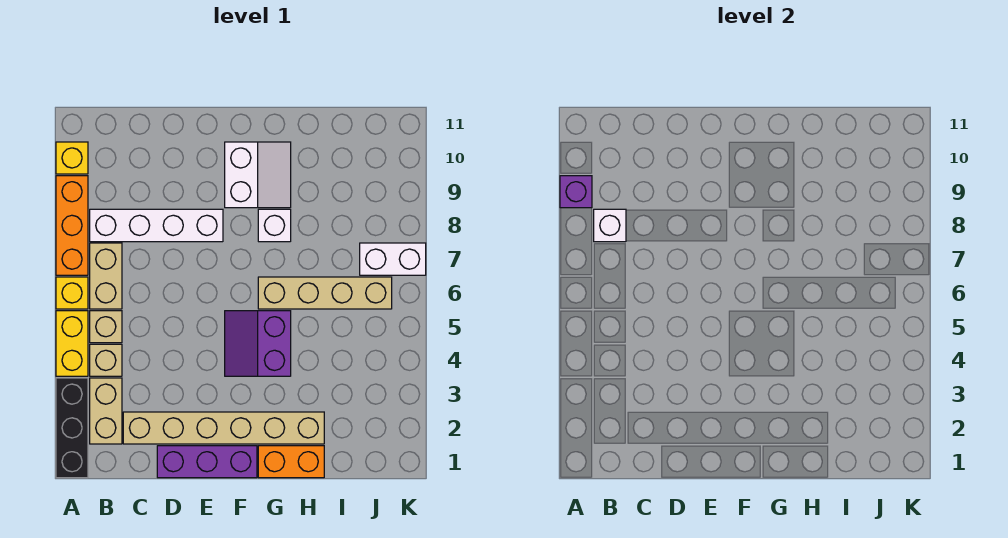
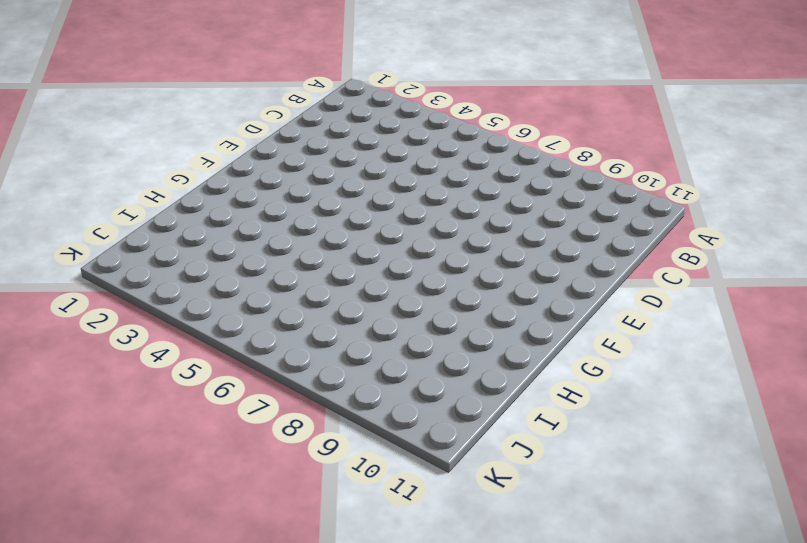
none -> black brick A1:A3 level 1
none -> yellow brick A4:A5 level 1
none -> yellow brick A6 level 1

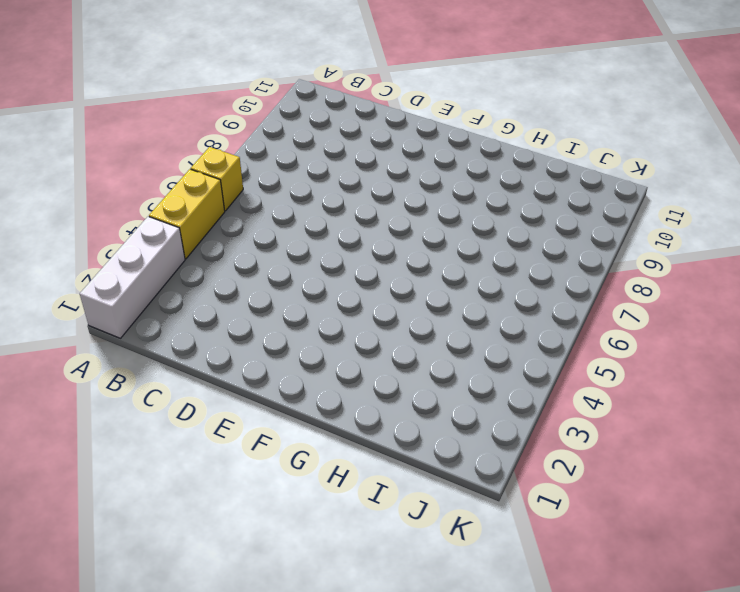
white brick A1:A3 level 1 -> black brick A1:A3 level 1
none -> orange brick A7:A9 level 1
none -> yellow brick A10 level 1
none -> tan brick B2:B3 level 1

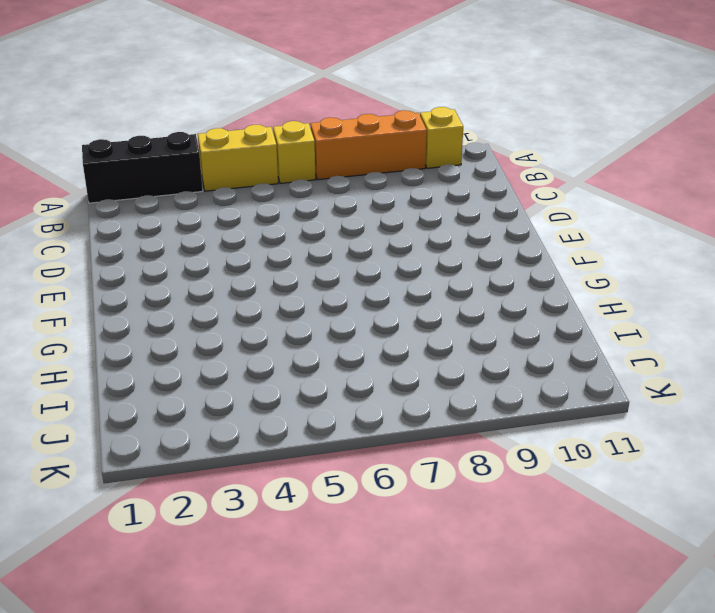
none -> tan brick B2:B3 level 1
none -> tan brick B4 level 1
none -> tan brick B5 level 1

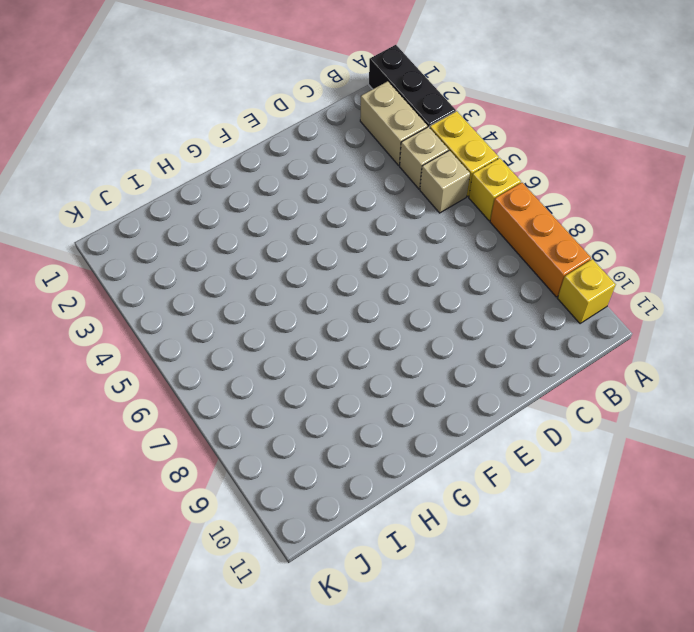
none -> tan brick B6:B7 level 1
none -> white brick B8:E8 level 1
none -> tan brick C2:H2 level 1

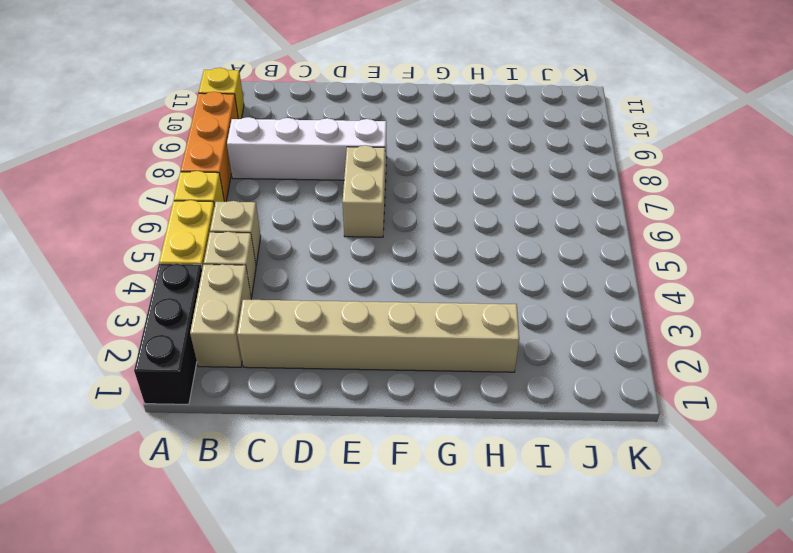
tan brick E6:E7 level 1 -> tan brick B6:B7 level 1
none -> purple brick D1:F1 level 1
none -> purple slope F4:G5 level 1 top G
none -> white slope F9:G10 level 1 top F

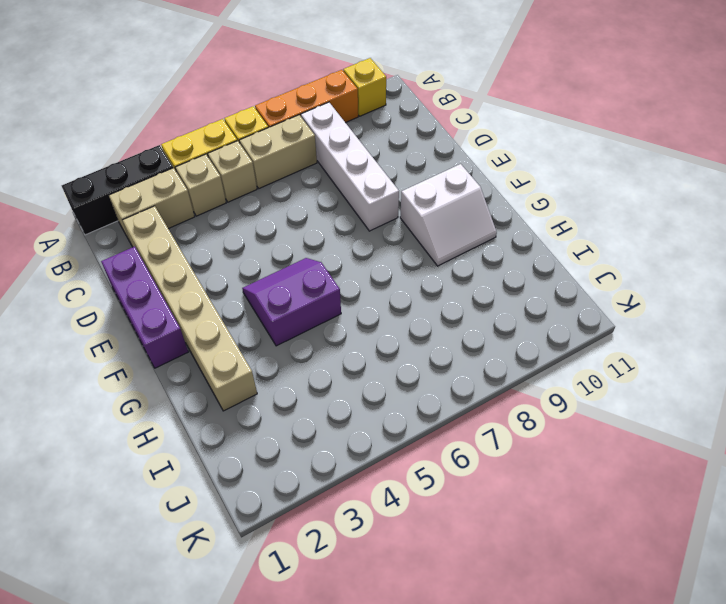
none -> orange brick G1:H1 level 1
none -> tan brick G6:J6 level 1
none -> white brick G8 level 1

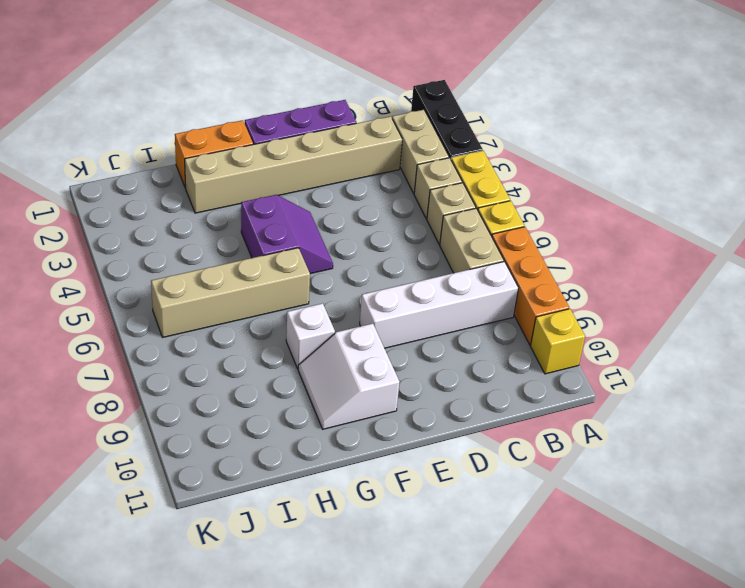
none -> white brick J7:K7 level 1
none -> purple brick A9 level 2
none -> white brick B8 level 2

